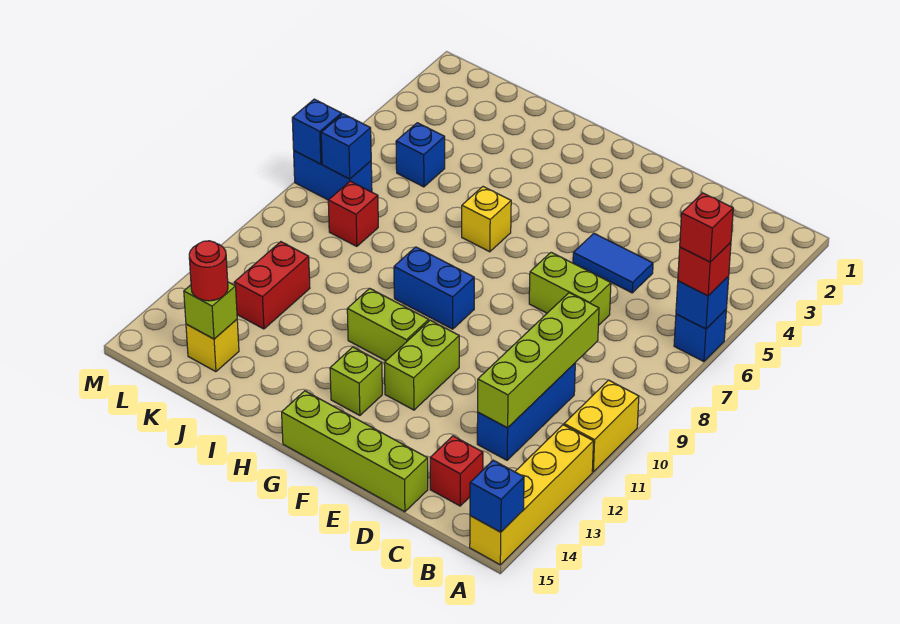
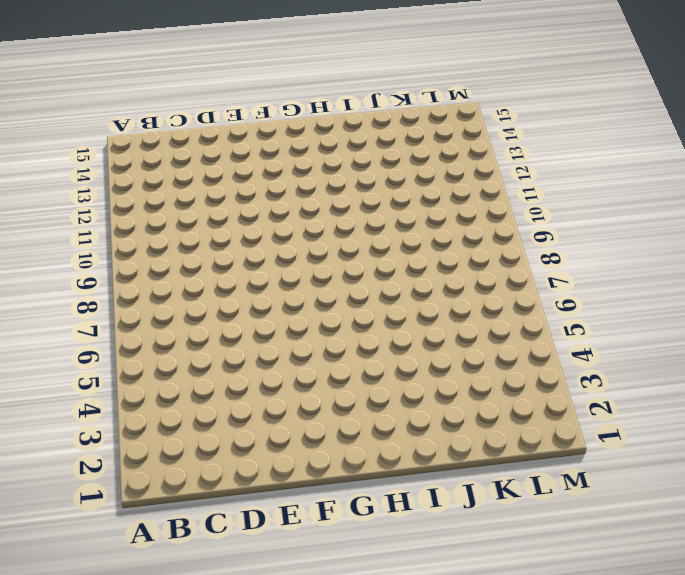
none -> blue brick A6 level 1
none -> yellow brick A10:A11 level 1
none -> yellow brick A12:A15 level 1

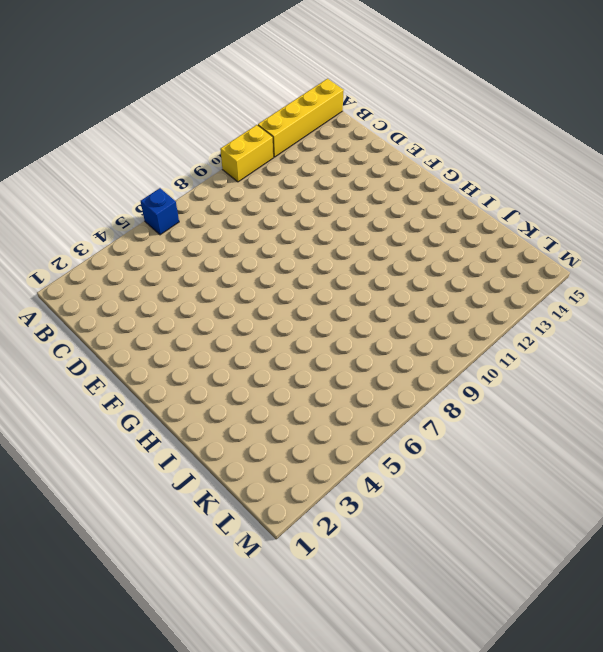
none -> blue brick C10:C12 level 1
none -> red brick C14 level 1
none -> blue tile D5:E5 level 1

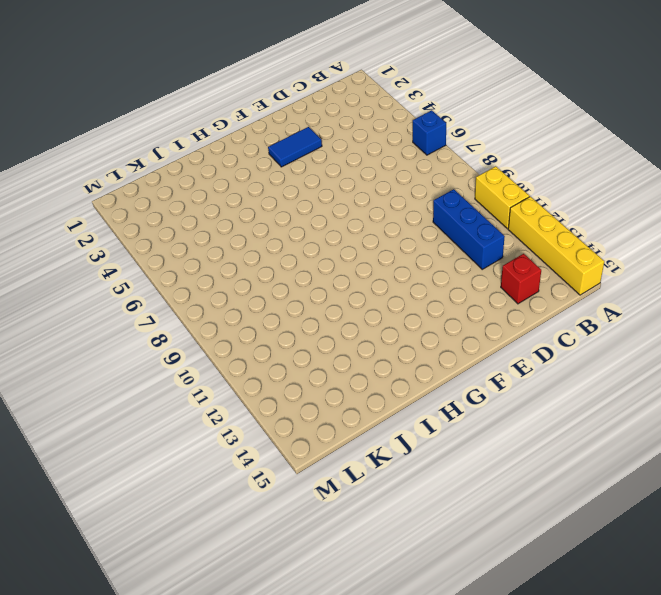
blue tile E3:F3 level 1 -> blue tile D5:E5 level 1
none -> lime brick D7:E7 level 1
none -> lime brick D15:G15 level 1
none -> lime brick F11:F12 level 1

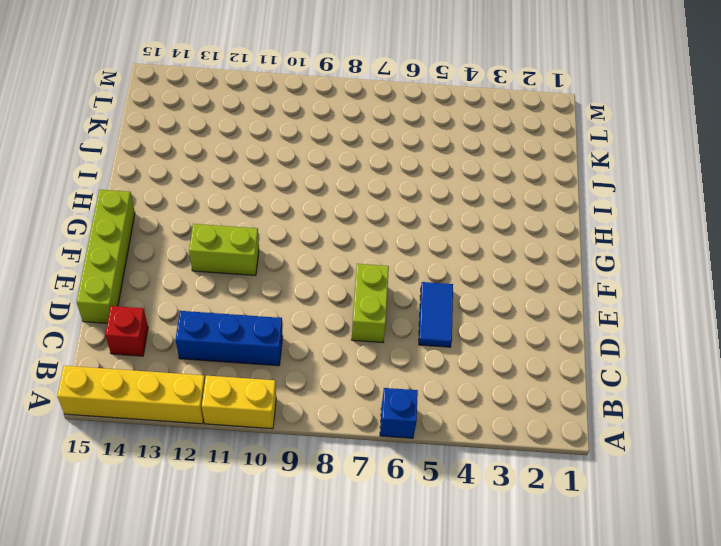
none -> blue brick G9:H9 level 1
none -> lime brick G11:H11 level 1
none -> lime brick G13 level 1

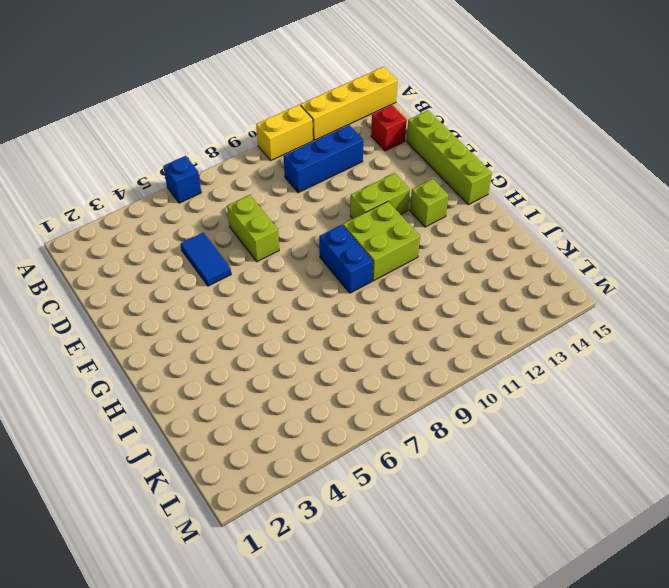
lime brick G10:H11 level 1 -> lime brick G11:H11 level 1
none -> yellow brick H6 level 1
none -> blue brick K5 level 1
none -> red brick K8 level 1

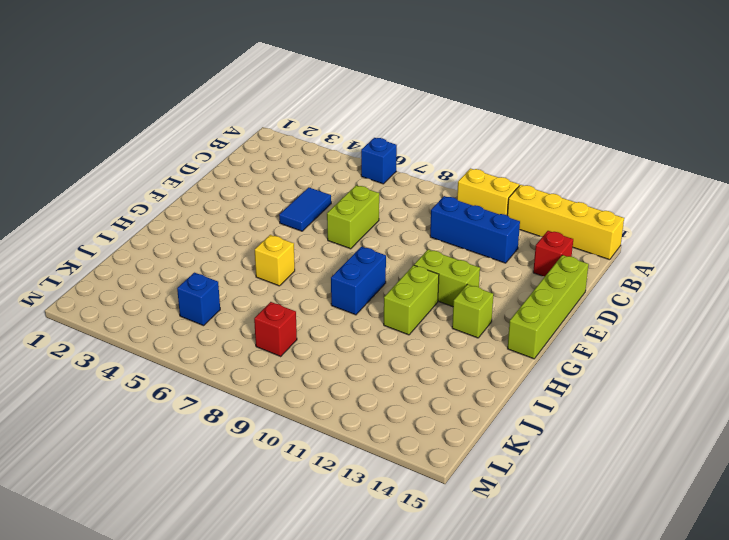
none -> red brick K11:K12 level 1
none -> yellow brick K14 level 1
none -> blue brick L7:M7 level 1

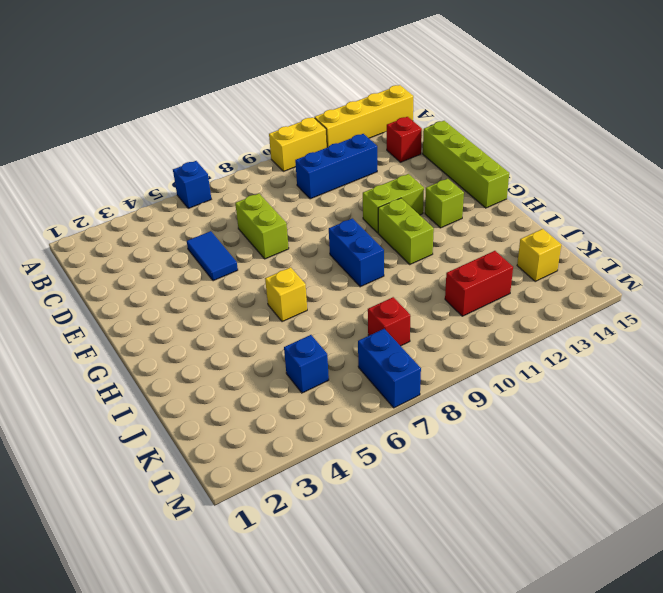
none -> blue brick A6 level 2
none -> blue brick A15 level 2
none -> lime brick C9:C12 level 2

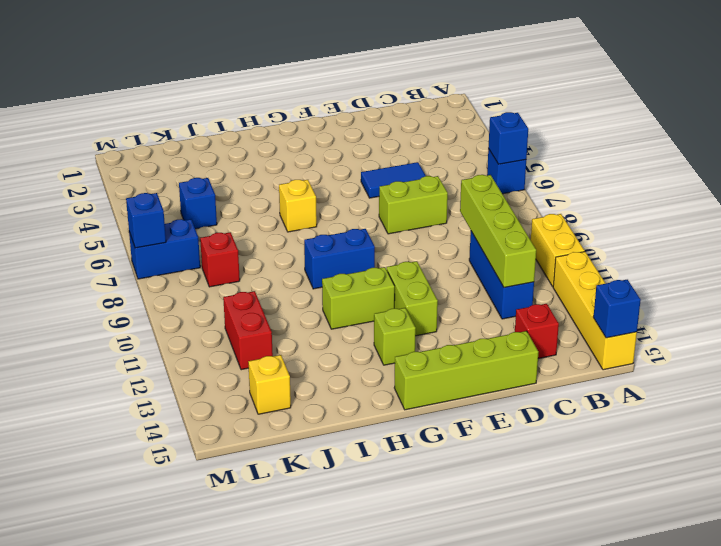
none -> lime brick K14 level 2
none -> blue brick L7 level 2
none -> red brick A6 level 3

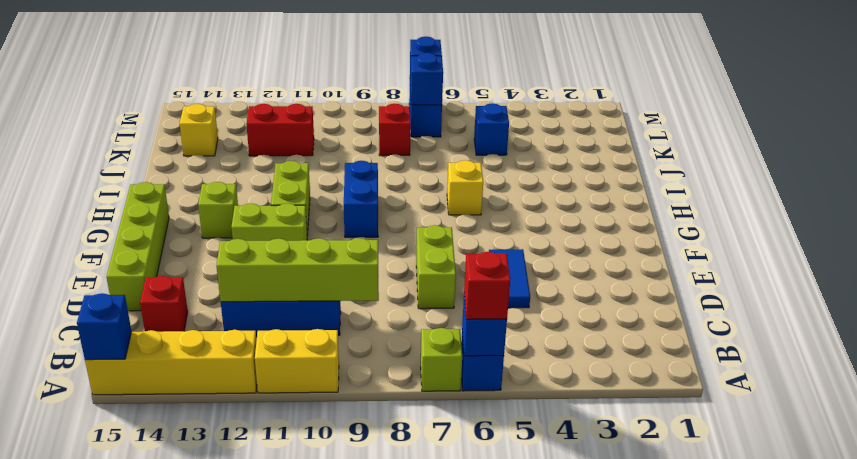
lime brick A7 level 1 -> lime brick K14 level 2
none -> red round brick K14 level 3
none -> red brick A6 level 4

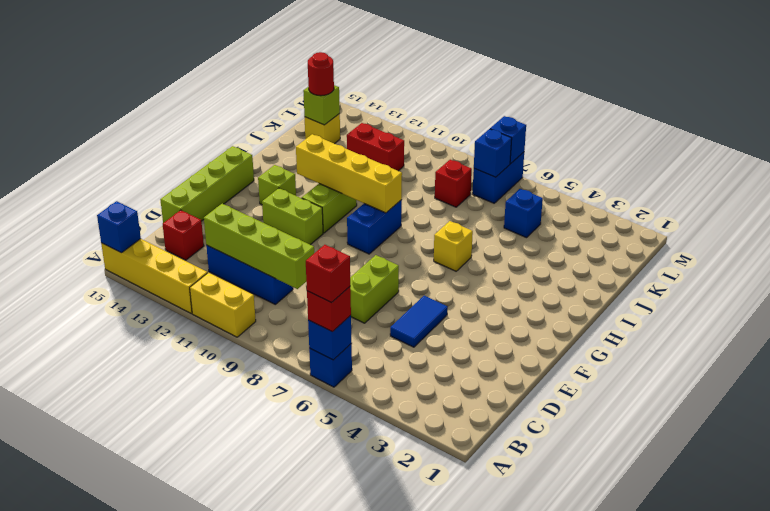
yellow brick H9:H12 level 2 -> none

